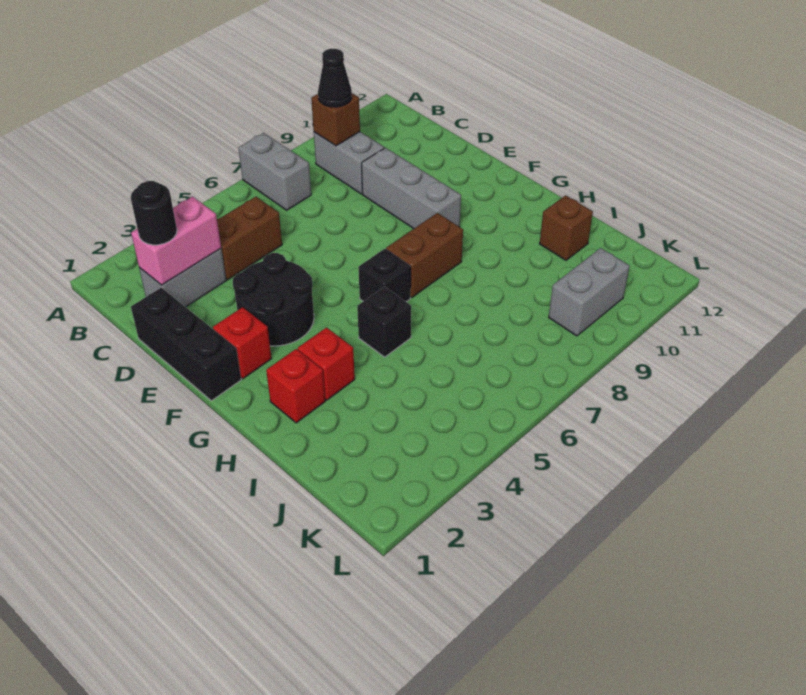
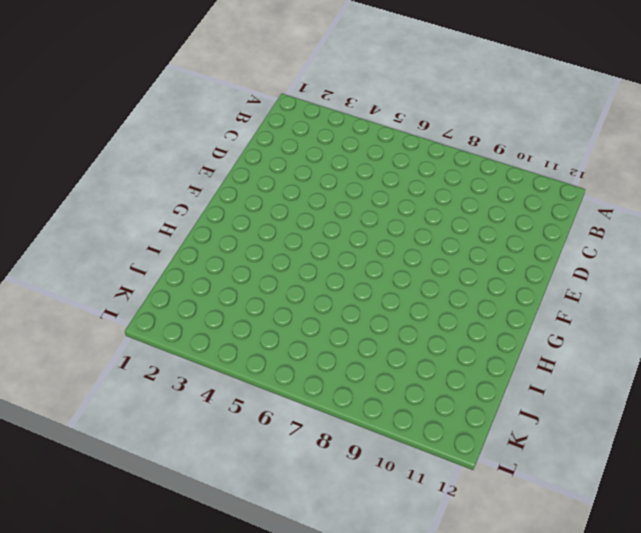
none -> grey brick A7:B7 level 1
none -> grey brick B9:C9 level 1
none -> grey brick C2:C3 level 1

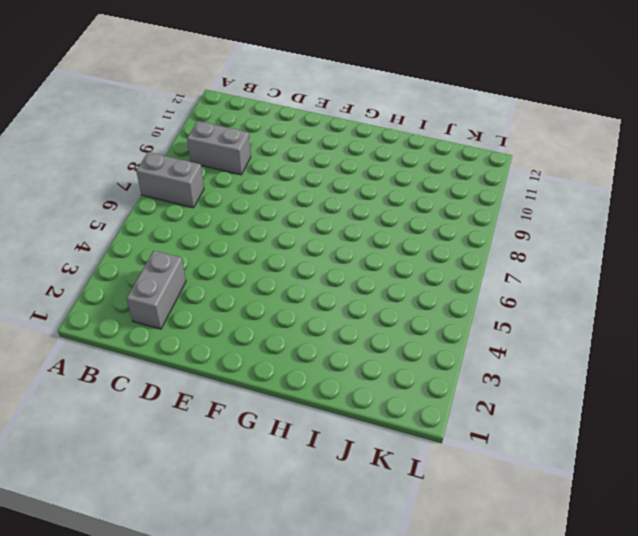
none -> brown brick C4:C5 level 1
none -> black brick D1:F1 level 1
none -> grey brick D9:F9 level 1

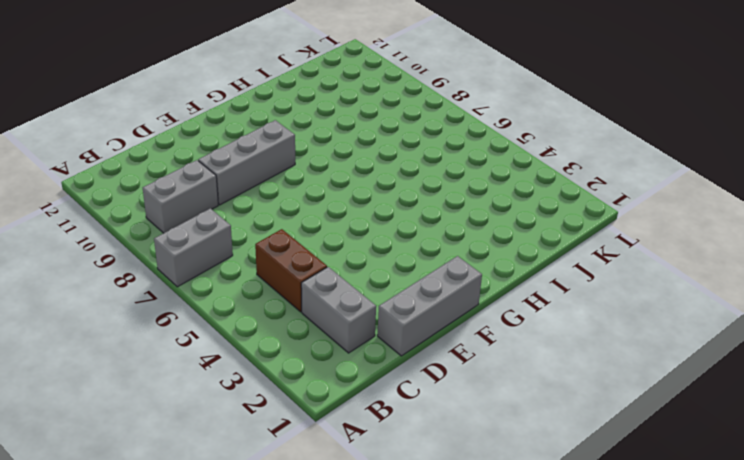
grey brick D1:F1 level 1 -> black brick D1:F1 level 1
none -> black round brick E3:F4 level 1
none -> red brick F2 level 1
none -> black brick G6 level 1

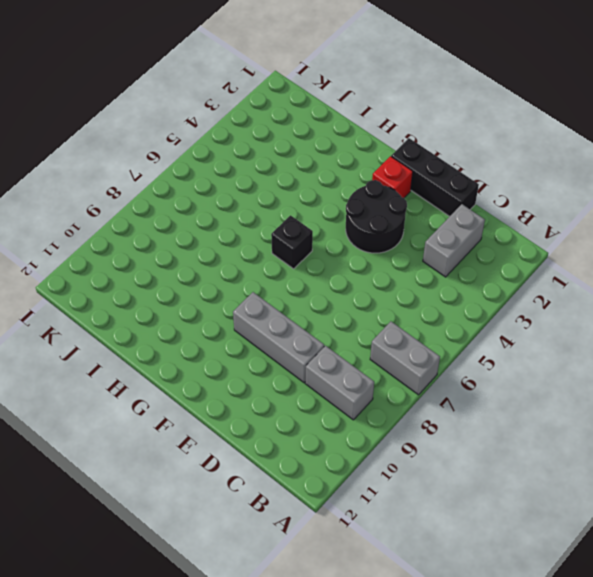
none -> brown brick C4:C5 level 1
none -> brown brick G7:G8 level 1
none -> red brick H2 level 1

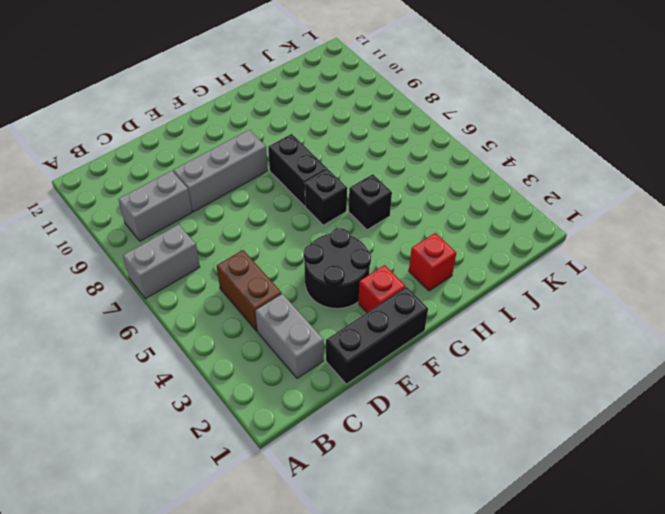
black brick G7:G8 level 1 -> brown brick G7:G8 level 1
none -> red brick H3 level 1
none -> brown brick I11 level 1
none -> grey brick K9:K10 level 1

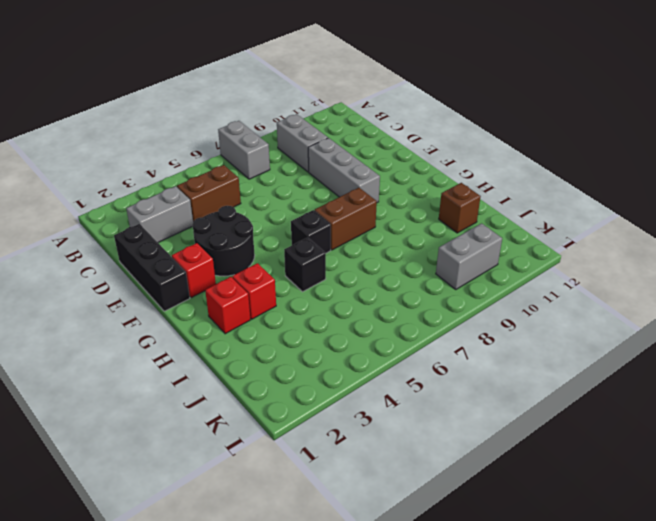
none -> brown brick B9 level 2
none -> pink brick C2:C3 level 2
none -> black cone B9 level 3

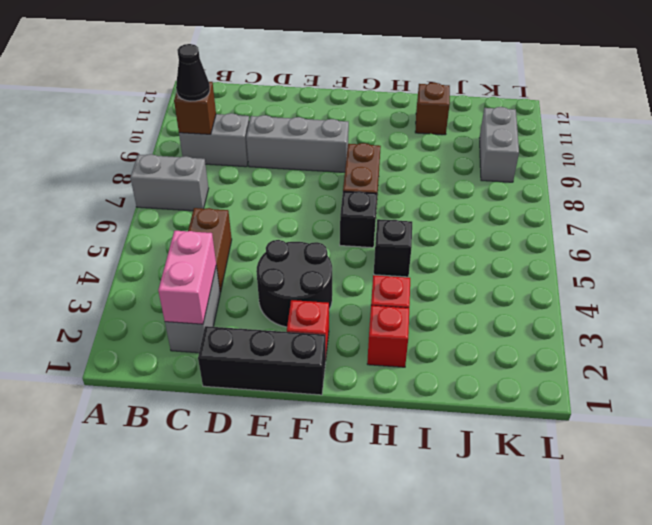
none -> black round brick C2 level 3

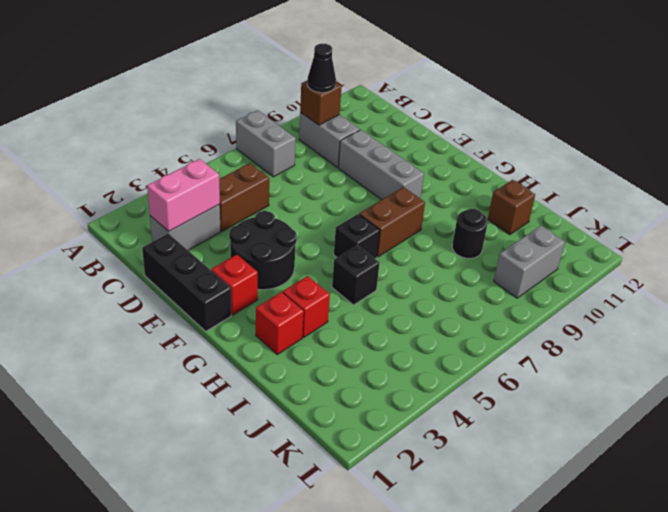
black round brick I9 level 1 -> black round brick C2 level 3

